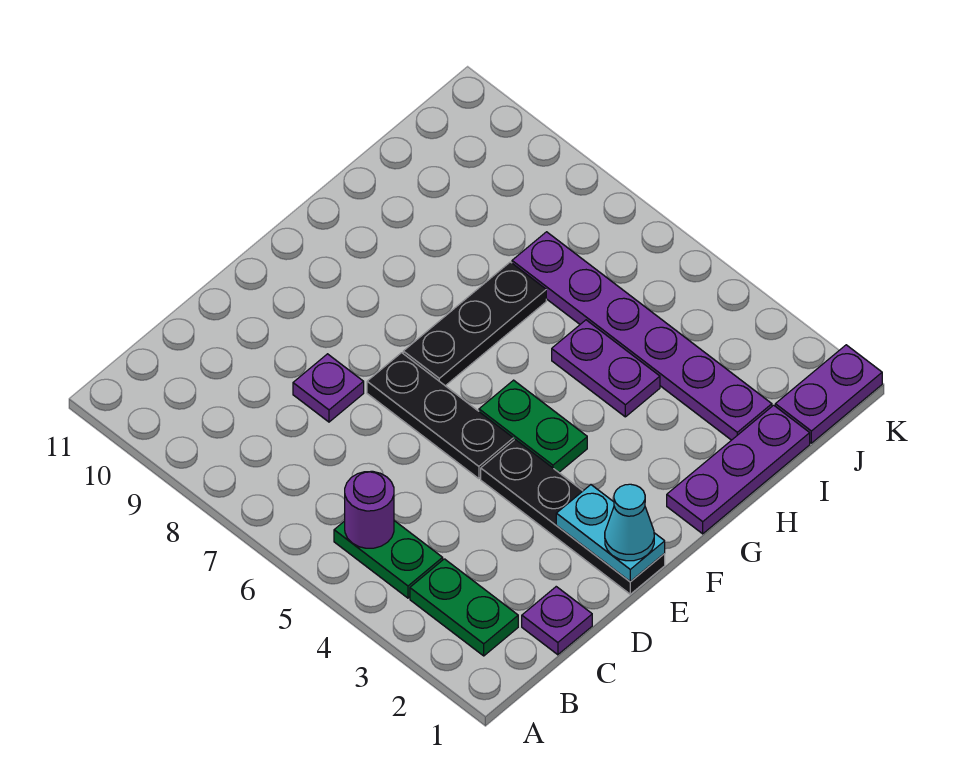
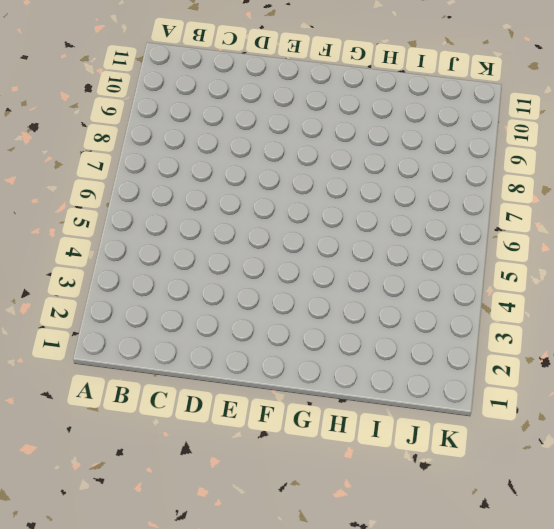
none -> green plate B2:B3 level 1
none -> green plate B4:B5 level 1
none -> purple plate C1 level 1

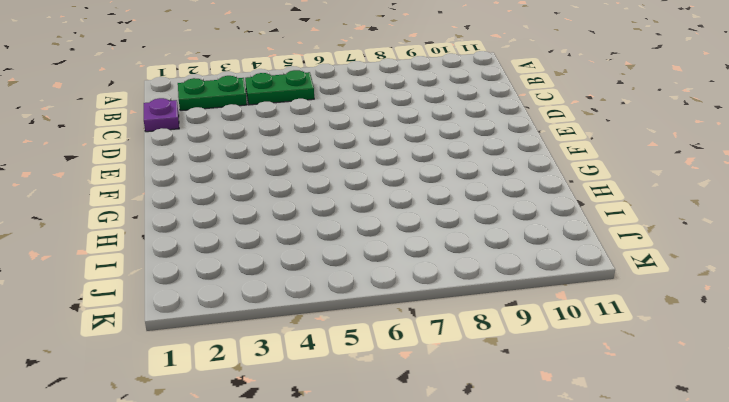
none -> purple plate D8 level 1
none -> black plate E1:E4 level 1
none -> black plate E5:E7 level 1

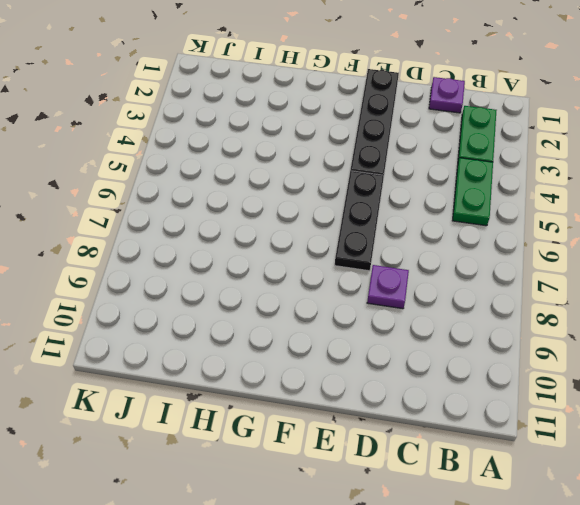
none -> green plate F4:F5 level 1
none -> black plate F7:H7 level 1
none -> purple plate G1:I1 level 1

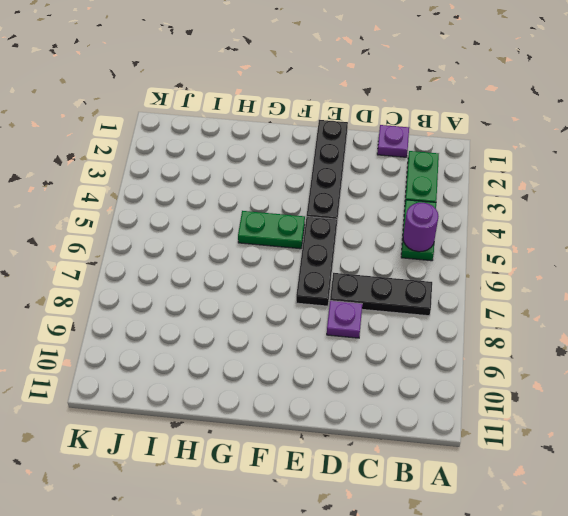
black plate B7:D7 level 1 -> black plate F7:H7 level 1
green plate F5:G5 level 1 -> green plate F4:F5 level 1
none -> purple plate G1:I1 level 1
none -> purple plate H4:H5 level 1
none -> purple plate I2:I7 level 1

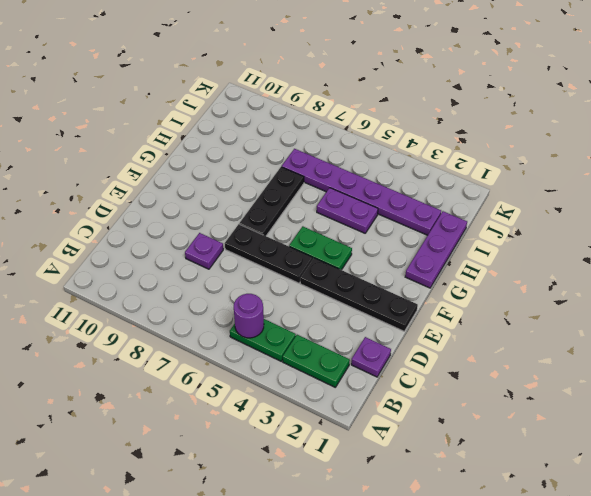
none -> purple plate J1:K1 level 1
none -> cyan plate E1:E2 level 2
none -> cyan cone E1 level 3

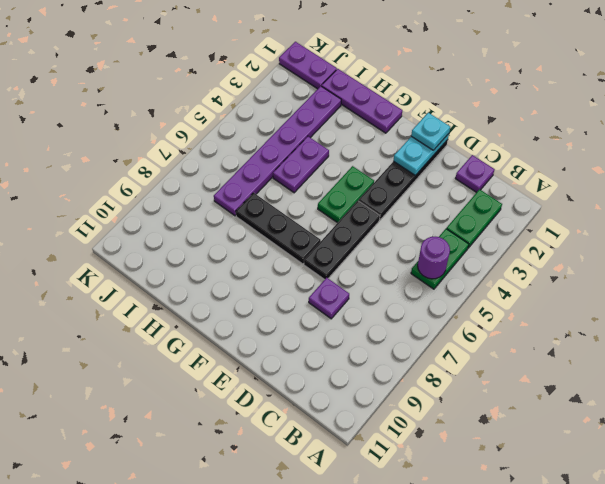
cyan plate E1 level 3 -> cyan cone E1 level 3

